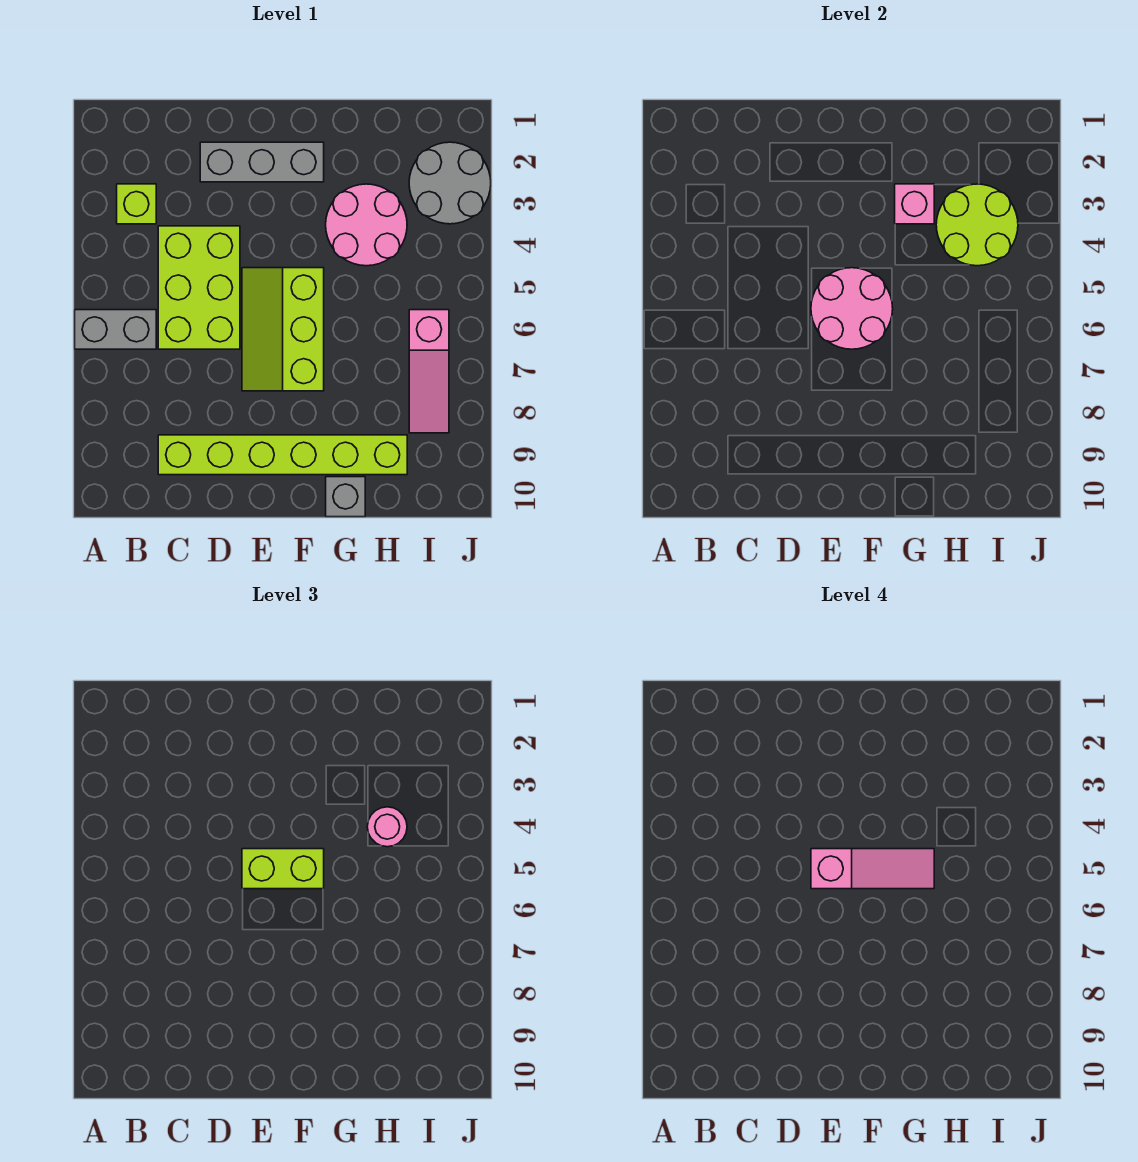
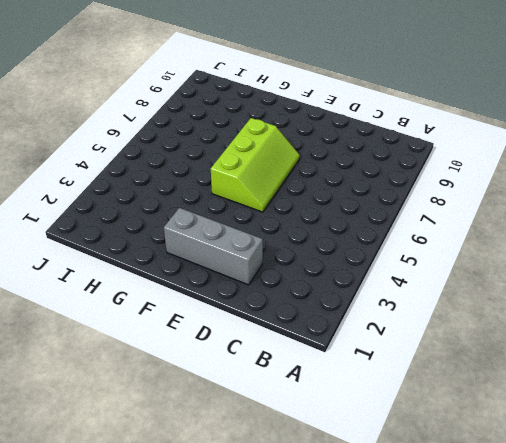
none -> grey brick A6:B6 level 1
none -> lime brick B3 level 1
none -> lime brick C4:D6 level 1

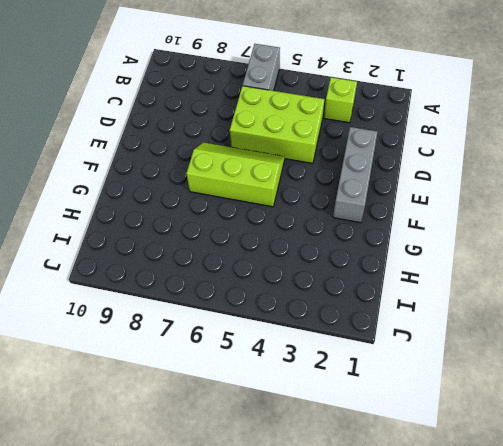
none -> lime brick C9:H9 level 1
none -> pink round brick G3:H4 level 1
none -> grey brick G10 level 1

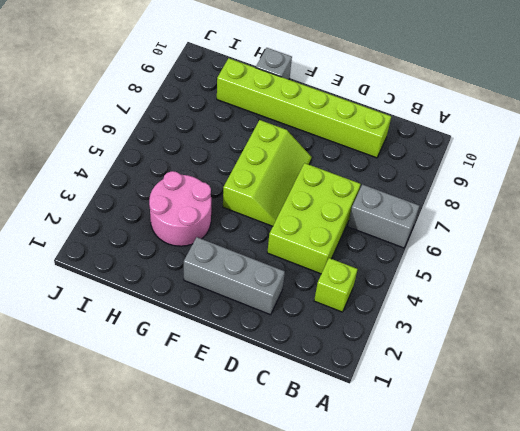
none -> grey round brick I2:J3 level 1
none -> pink slope I6:I8 level 1 top 6
none -> pink round brick E5:F6 level 2

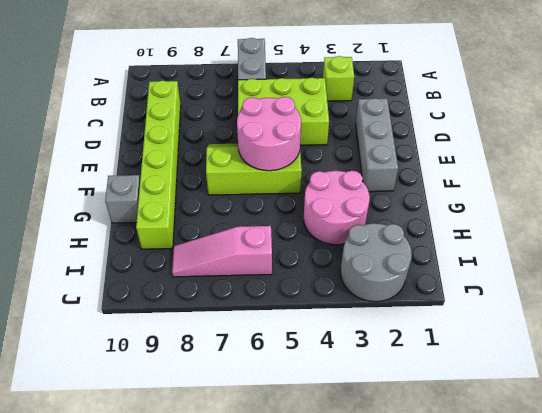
none -> pink brick G3 level 2
none -> lime round brick H3:I4 level 2
none -> lime brick E5:F5 level 3

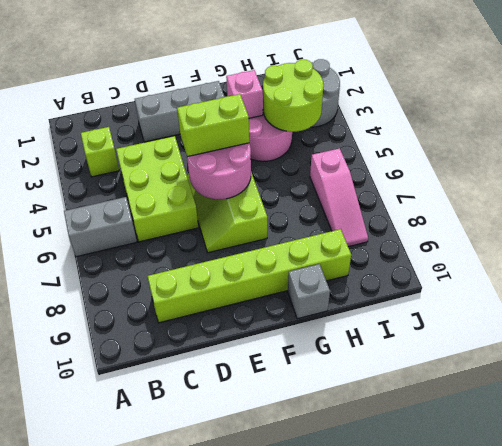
none -> pink round brick H4 level 3
none -> pink slope E5:G5 level 4 top E

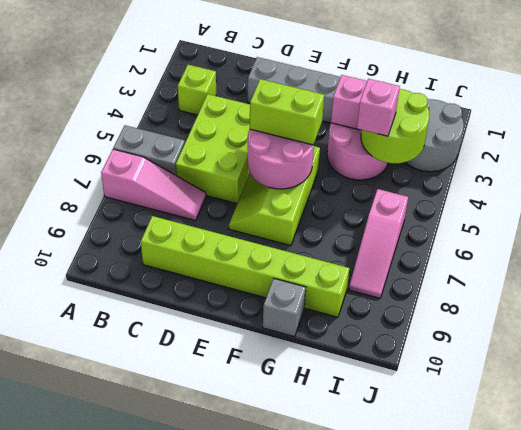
pink slope A7:C7 level 1 top A -> pink slope E5:G5 level 4 top E
pink brick H4 level 3 -> pink round brick H4 level 3

